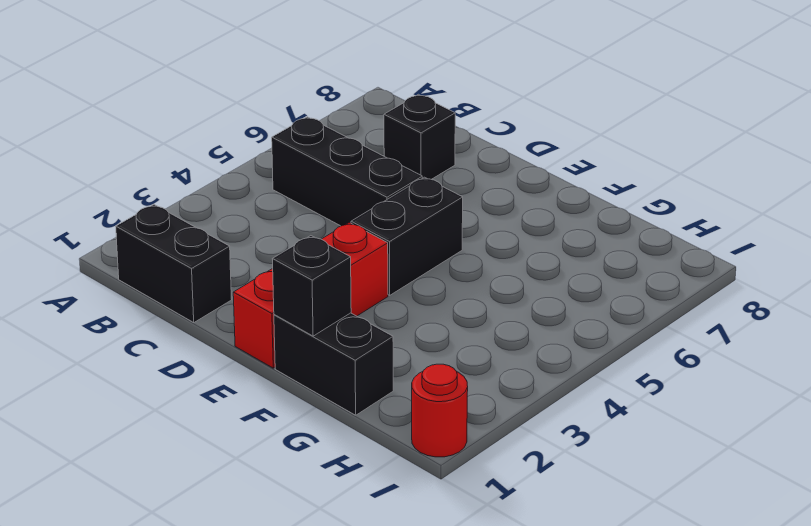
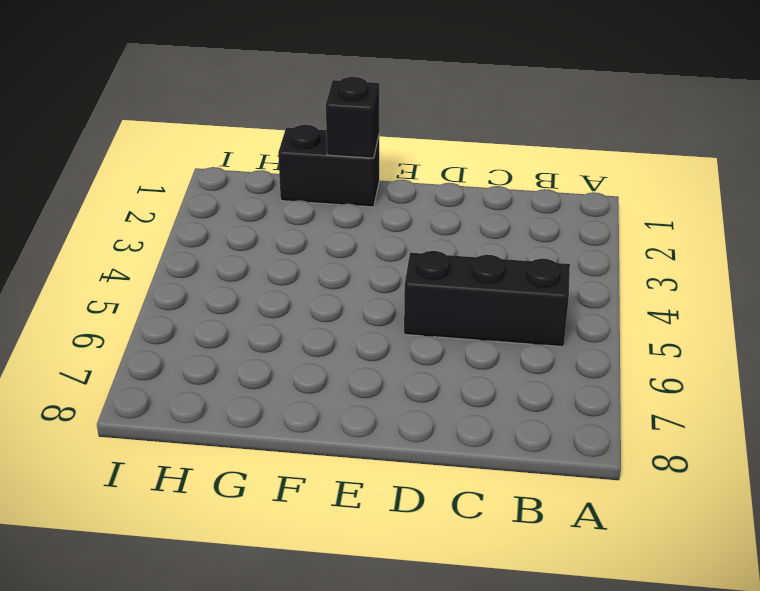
none -> black brick B1:C1 level 1
none -> black brick C7 level 1

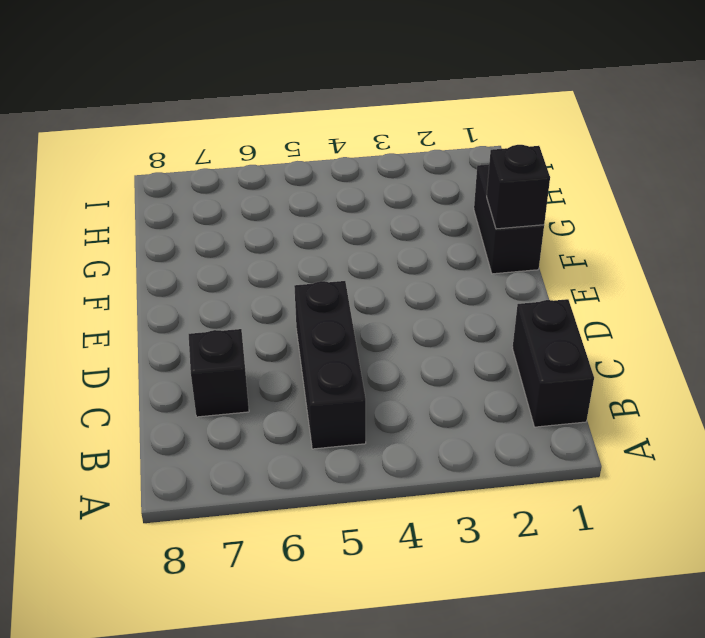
none -> red brick E1:E3 level 1
none -> black brick E4:E5 level 1

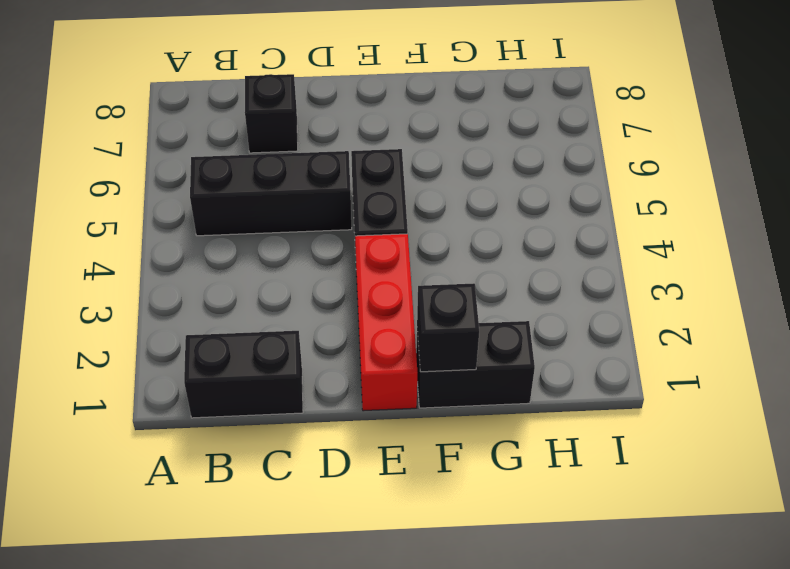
none -> red round brick I1 level 1

